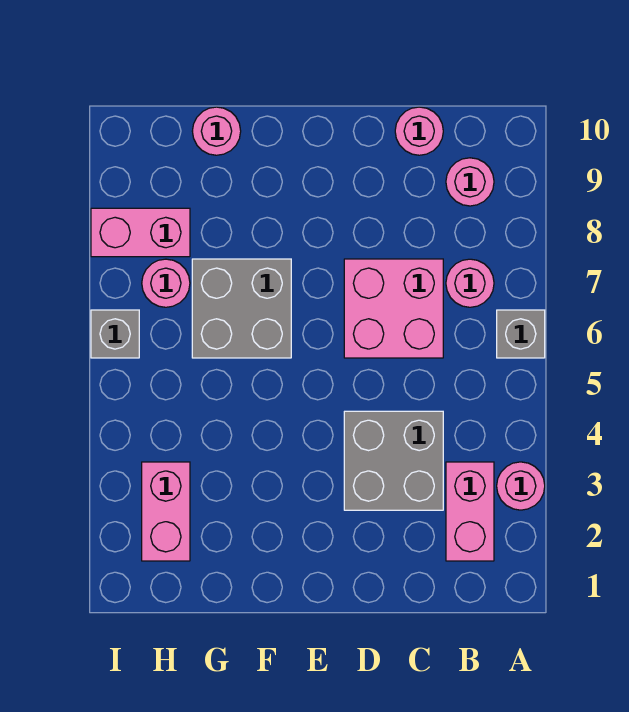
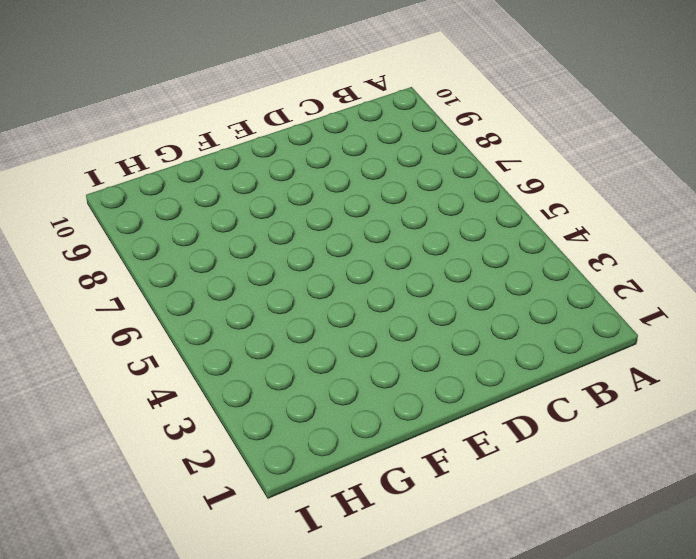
none -> pink round brick A3 level 1
none -> grey brick A6 level 1
none -> pink brick B2:B3 level 1

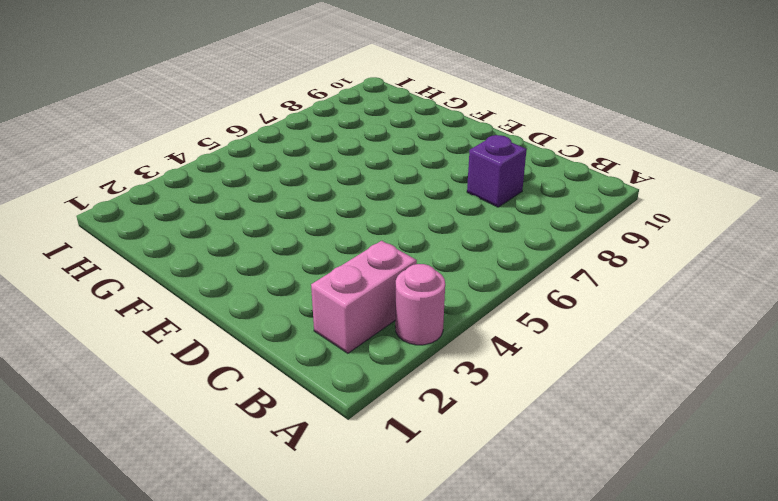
purple brick C8 level 1 -> none
none -> grey brick A6 level 1
none -> pink round brick B7 level 1
none -> pink round brick B9 level 1

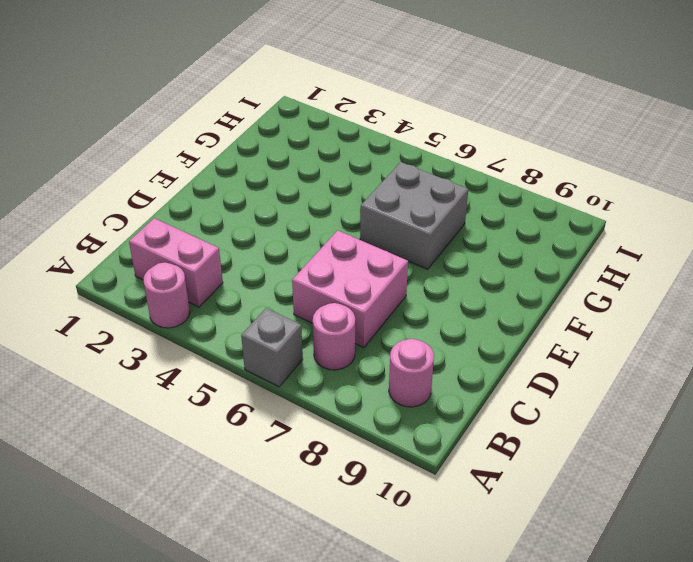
none -> grey brick C3:D4 level 1
none -> pink round brick C10 level 1
none -> pink round brick G10 level 1

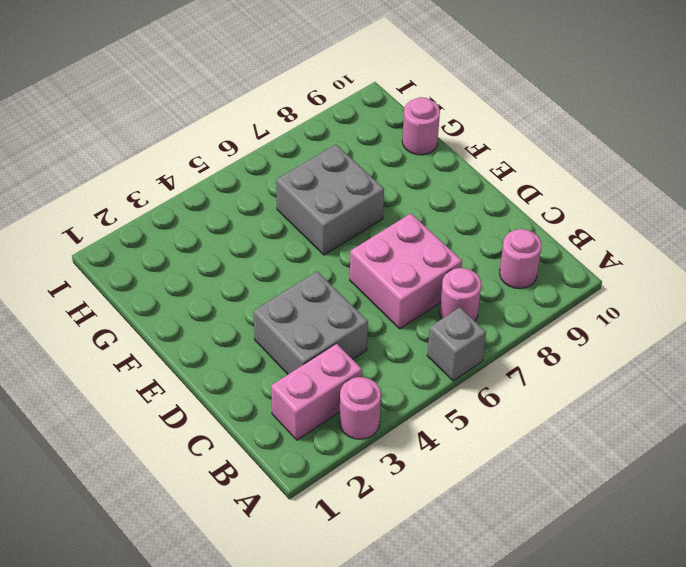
none -> pink round brick C10 level 1
none -> pink brick H2:H3 level 1
none -> pink round brick H7 level 1

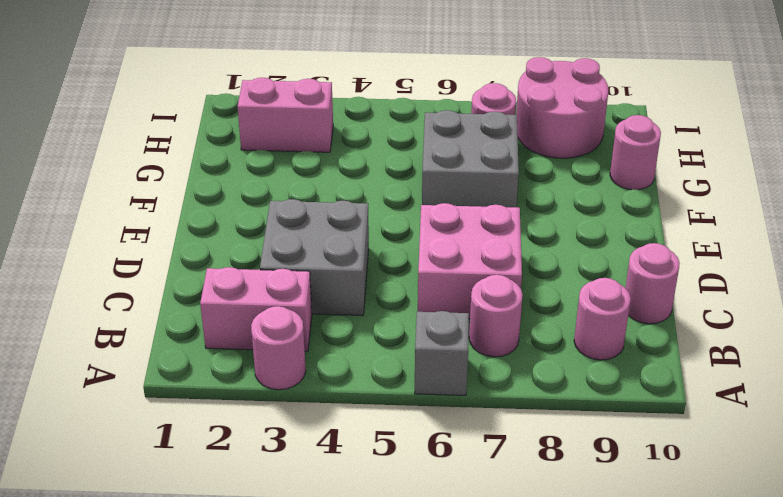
pink round brick H8:I9 level 1 -> pink brick H8:I8 level 1
none -> grey brick I6 level 1

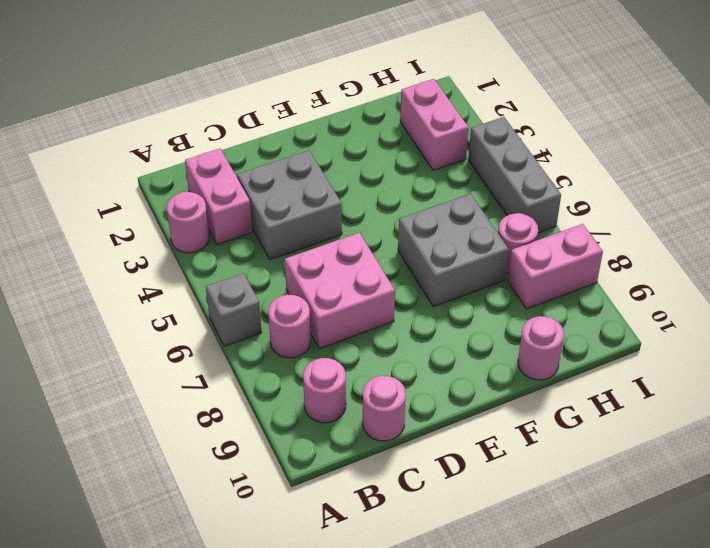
grey brick I4:I6 level 1 -> grey brick I6 level 1

